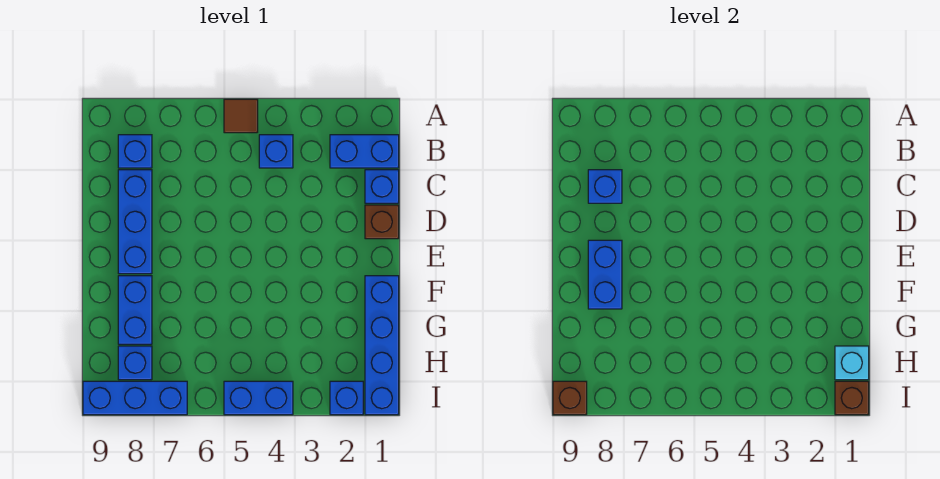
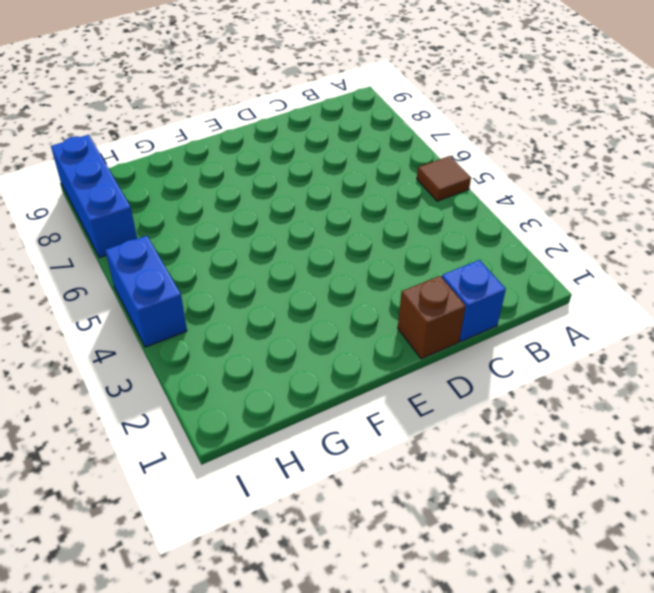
none -> blue brick B1:B2 level 1
none -> blue brick B4 level 1
none -> blue brick B8 level 1

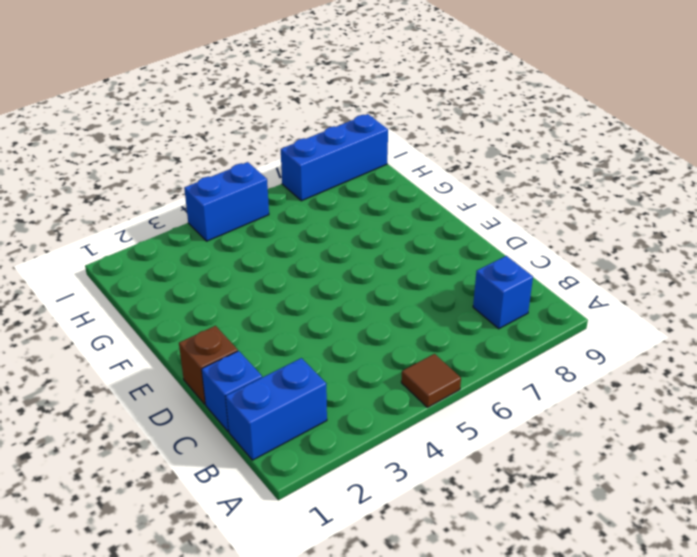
none -> blue brick B4 level 1
none -> blue brick C8:E8 level 1
none -> blue brick F1:I1 level 1

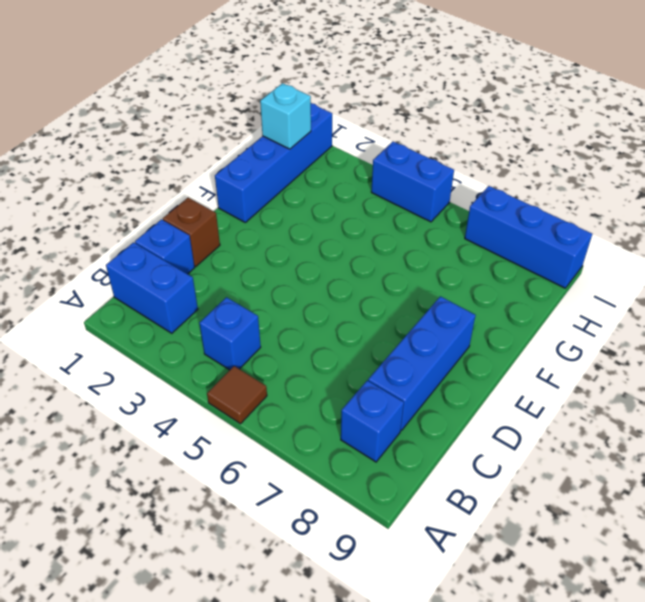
none -> blue brick F8:G8 level 1
none -> blue brick H8 level 1
none -> blue brick I2 level 1

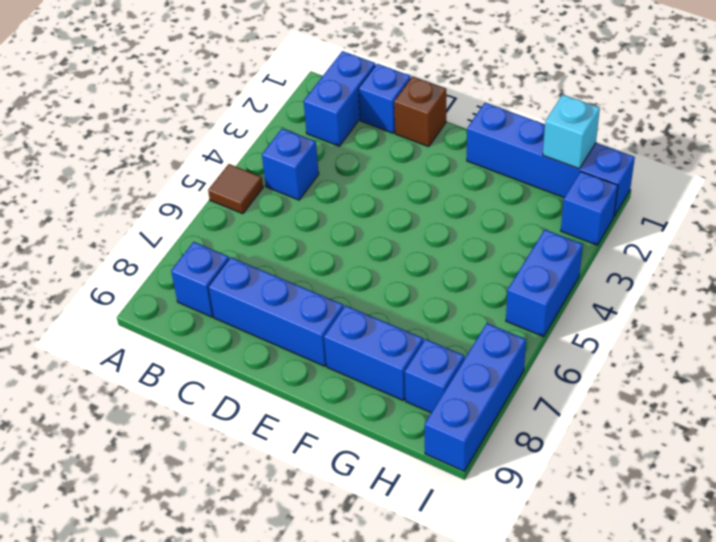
none -> blue brick C8 level 2
none -> blue brick E8:F8 level 2
none -> brown brick I1 level 2

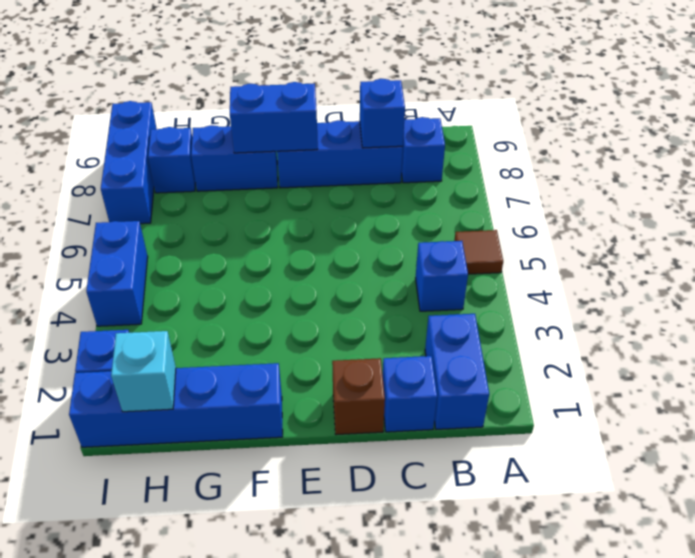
none -> brown brick I1 level 2
none -> brown brick I9 level 2

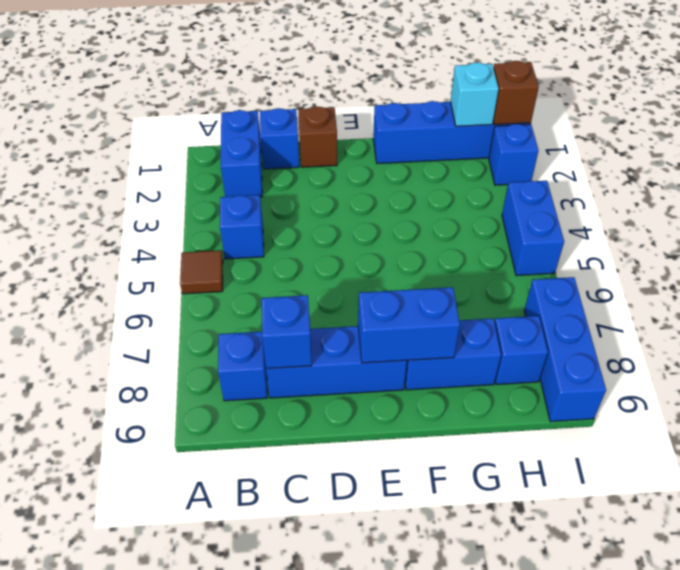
none -> brown brick I9 level 2

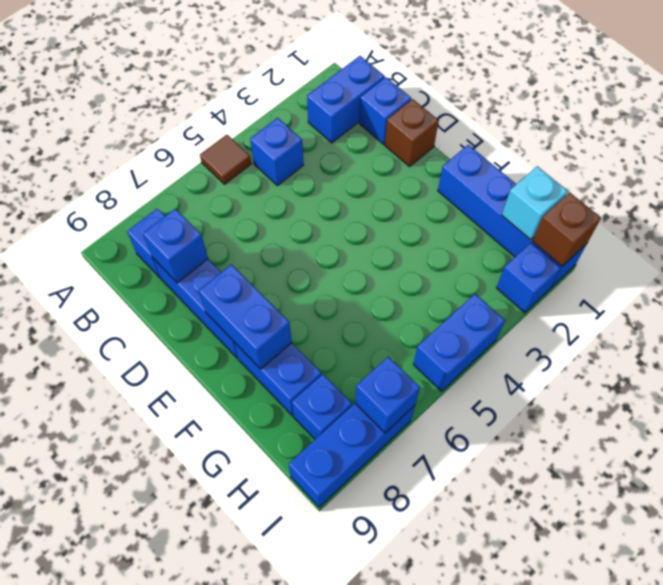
blue brick I7 level 2 -> none
none -> brown brick I9 level 2

